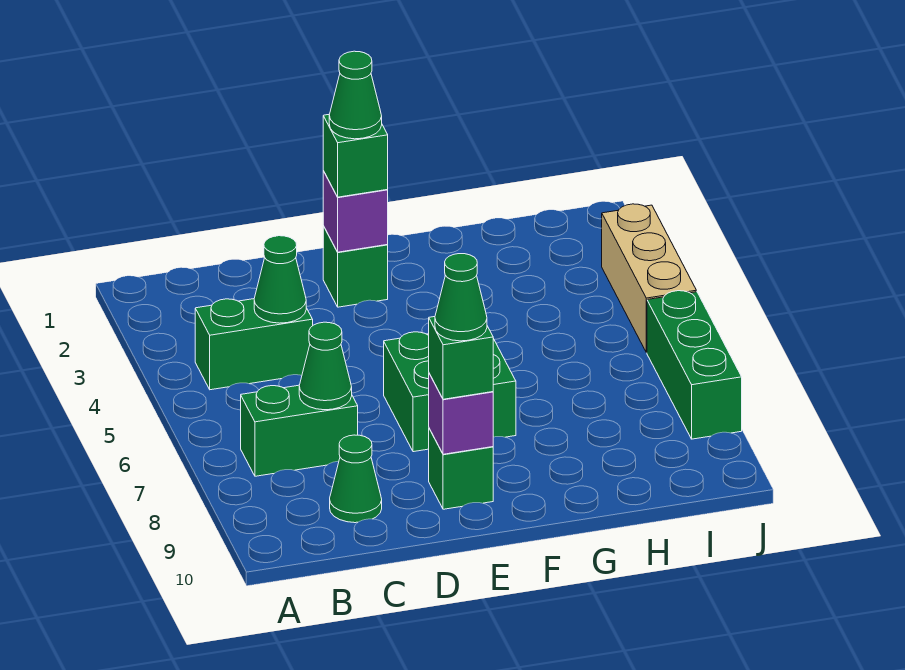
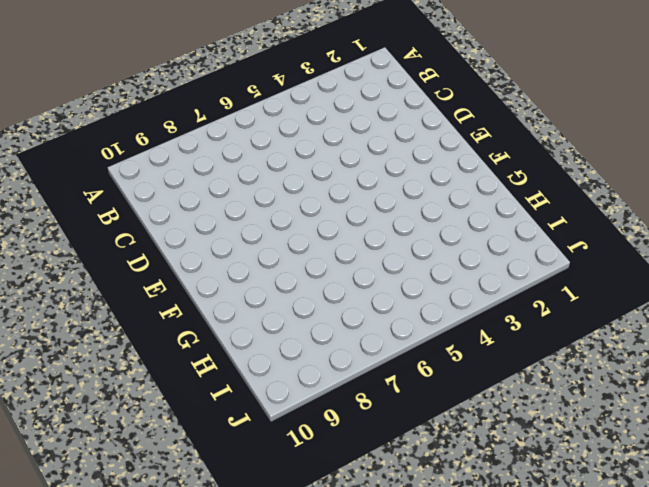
none -> green brick B4:C4 level 1
none -> green brick B7:C7 level 1
none -> green cone C9 level 1

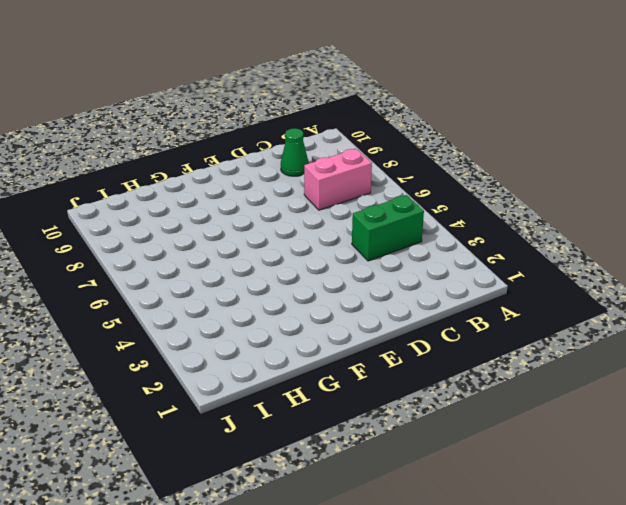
pink brick B7:C7 level 1 -> green brick B7:C7 level 1
none -> green brick E2 level 1
none -> green brick E6:F7 level 1
none -> green brick E9 level 1

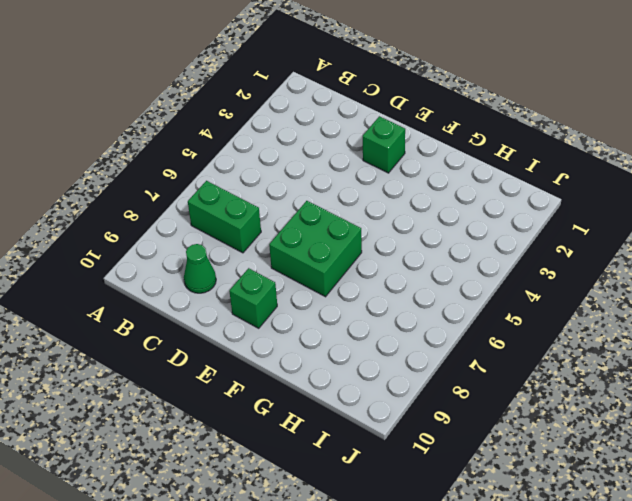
none -> green brick B4:C4 level 1
none -> tan brick J3:J5 level 1
none -> green brick J6:J8 level 1

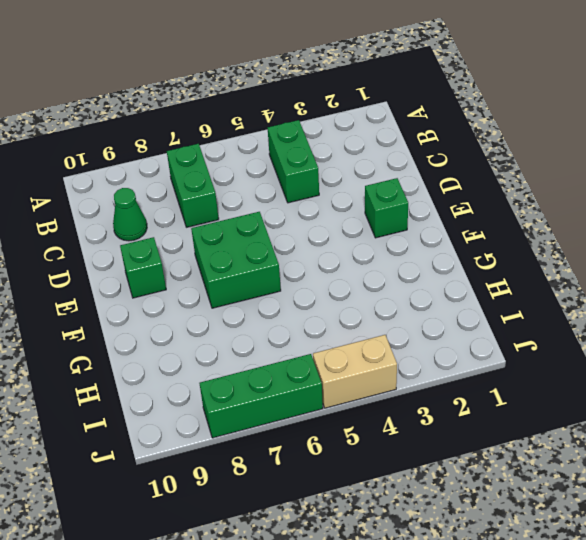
tan brick J4:J5 level 1 -> tan brick J3:J5 level 1
none -> green cone C4 level 2
none -> green cone C7 level 2
none -> purple brick E2 level 2

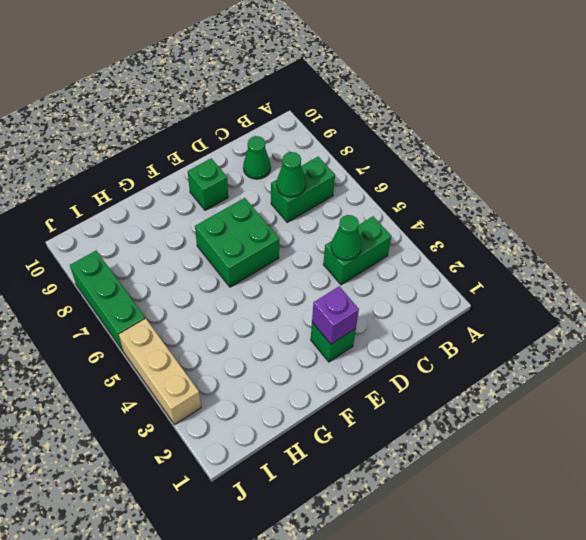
none -> purple brick E9 level 2
none -> green brick E2 level 3
none -> green brick E9 level 3

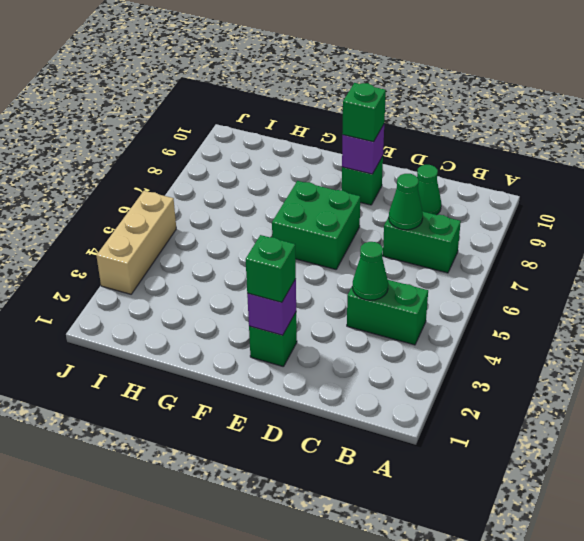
none -> green brick J6:J8 level 1
none -> green cone E2 level 4
none -> green cone E9 level 4

